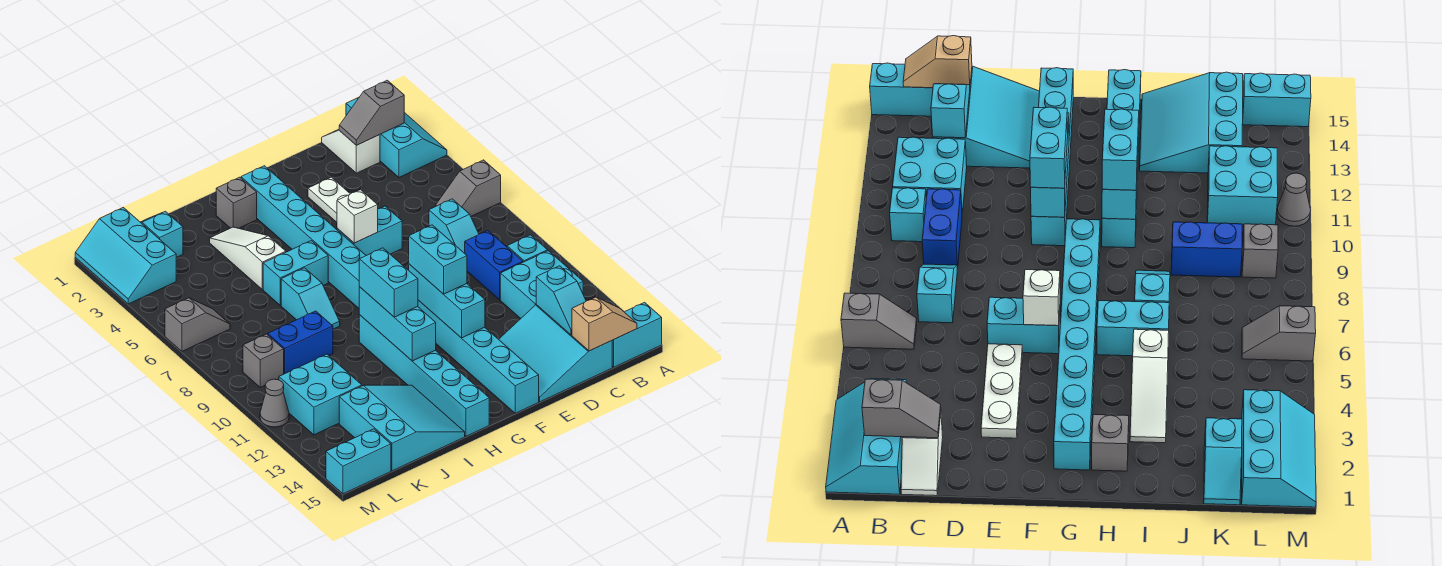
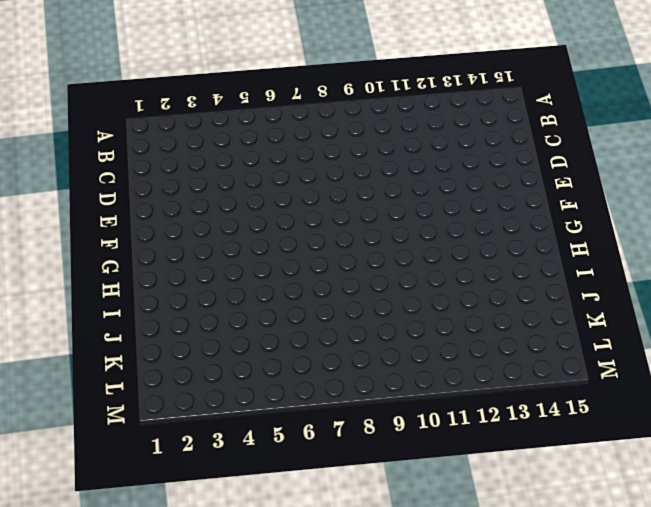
none -> cyan slope A1:B3 level 1 top B
none -> grey slope A6:B6 level 1 top A
none -> cyan brick A15:B15 level 1
none -> cyan brick B10 level 1

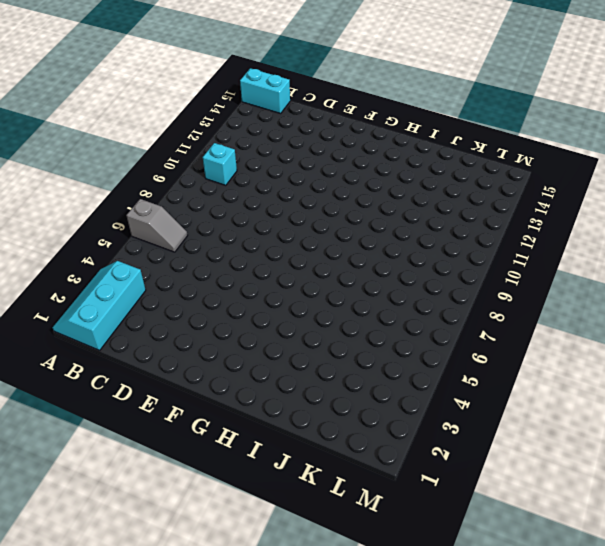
none -> cyan brick B11:C12 level 1
none -> white slope C1:C2 level 1 top 2
none -> cyan slope C7:C8 level 1 top 7
none -> blue brick C9:C10 level 1

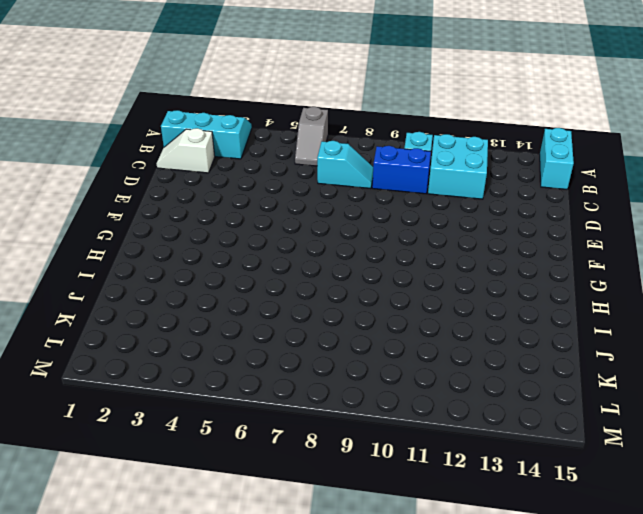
none -> cyan slope C13:E15 level 1 top C
none -> white plate E3:E5 level 1
none -> cyan brick E6:F6 level 1
none -> cyan brick F10:F15 level 1

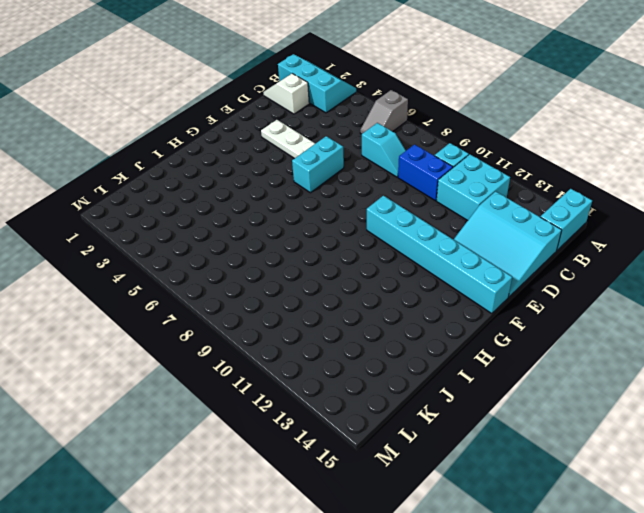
none -> cyan brick G2:G9 level 1
none -> grey brick H2 level 1
none -> cyan brick H6:I6 level 1
none -> cyan brick H10:H15 level 1

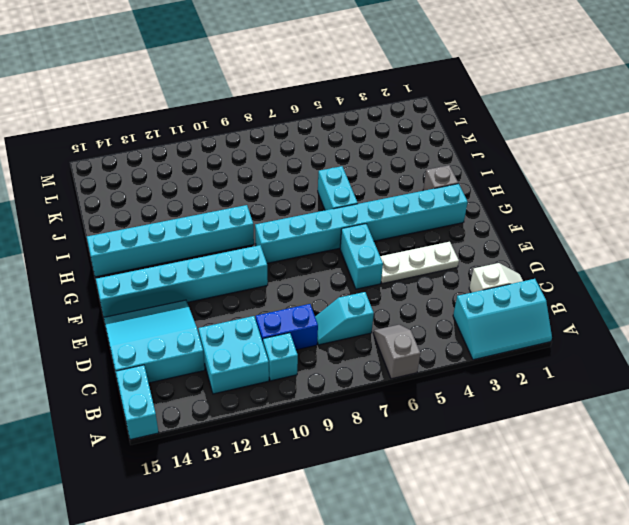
none -> white slope I3:I5 level 1 top 5
none -> cyan slope I7:I8 level 1 top 7
none -> cyan slope I13:K15 level 1 top K
none -> blue brick J9:K9 level 1

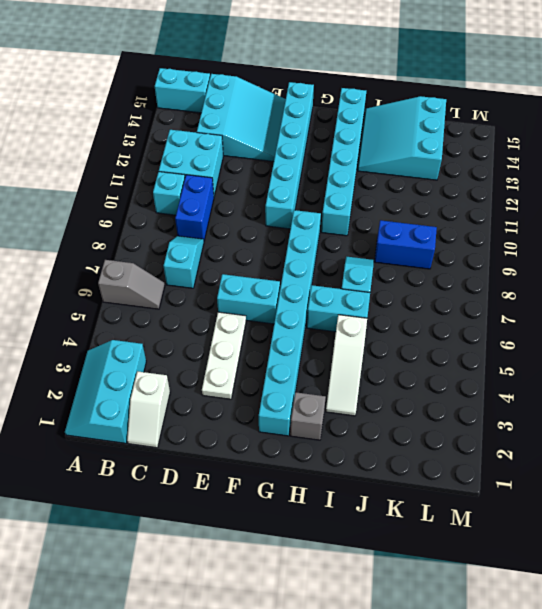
none -> cyan slope K1:K2 level 1 top 2
none -> cyan brick K11:L12 level 1
none -> cyan slope L1:M3 level 1 top L
none -> grey slope L6:M6 level 1 top M

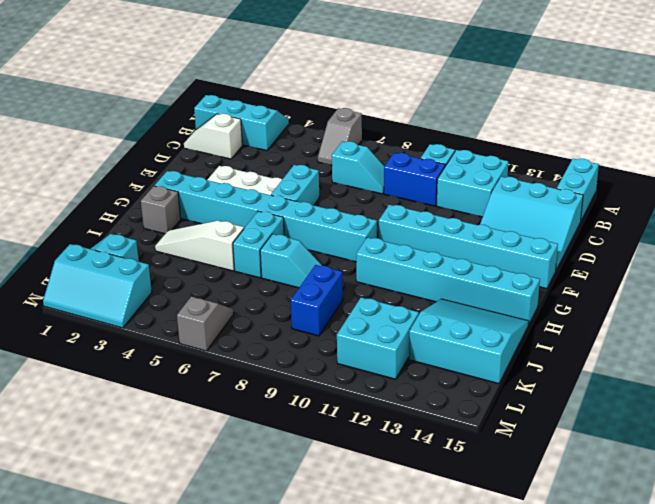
none -> grey brick L9 level 1
none -> cyan brick L15:M15 level 1
none -> grey cone M11 level 1
none -> grey slope B2:C2 level 2 top B

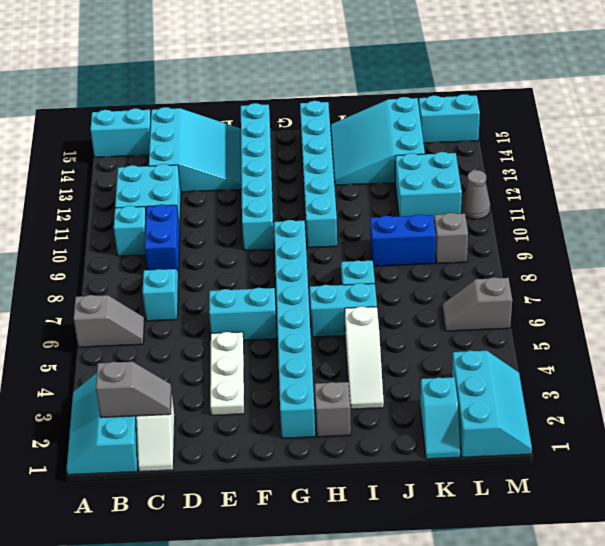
none -> tan slope B15:C15 level 2 top C
none -> cyan slope C13:C14 level 2 top 13
none -> white brick F6 level 2
none -> cyan brick F10:F12 level 2

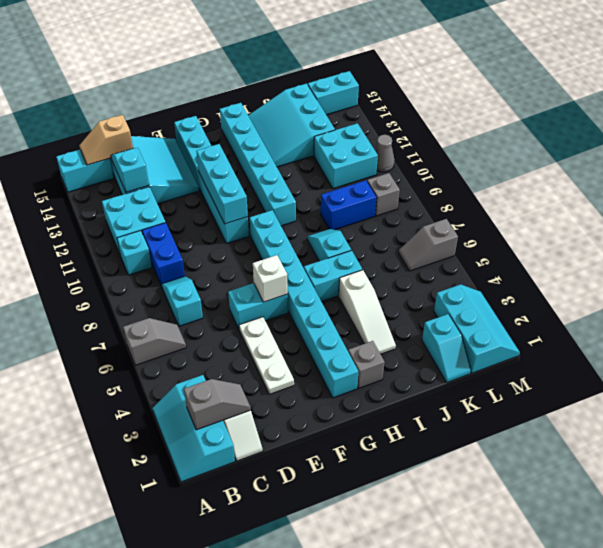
none -> cyan brick H10:H12 level 2
none -> cyan brick F10:F11 level 3
none -> cyan brick H10:H11 level 3

